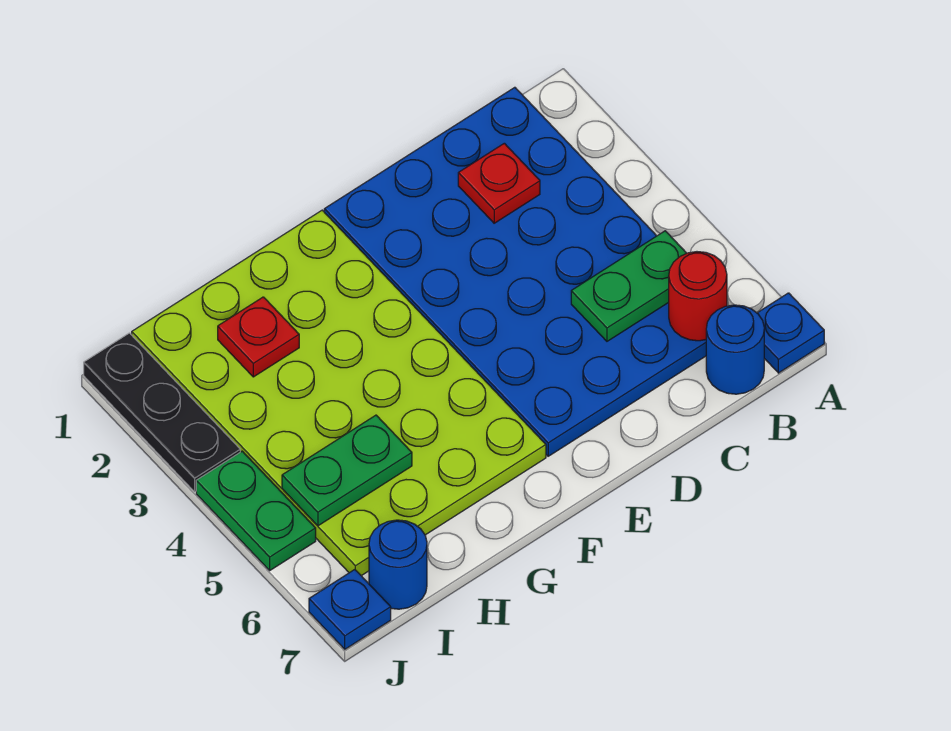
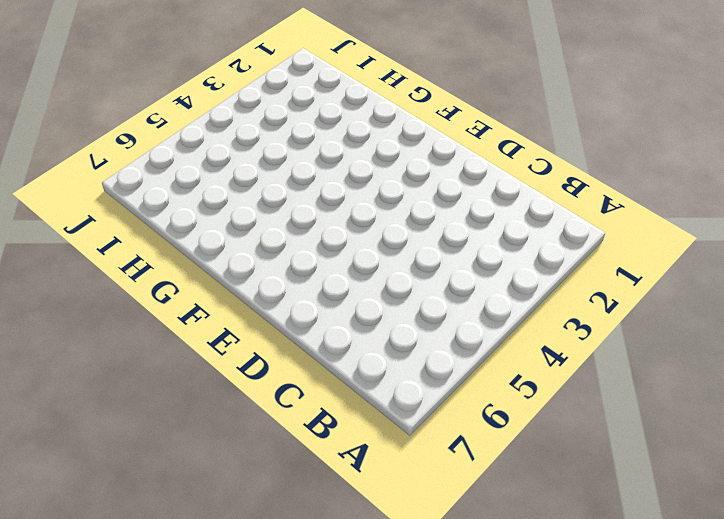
none -> blue plate A7 level 1
none -> blue plate B1:E6 level 1
none -> blue round brick B7 level 1

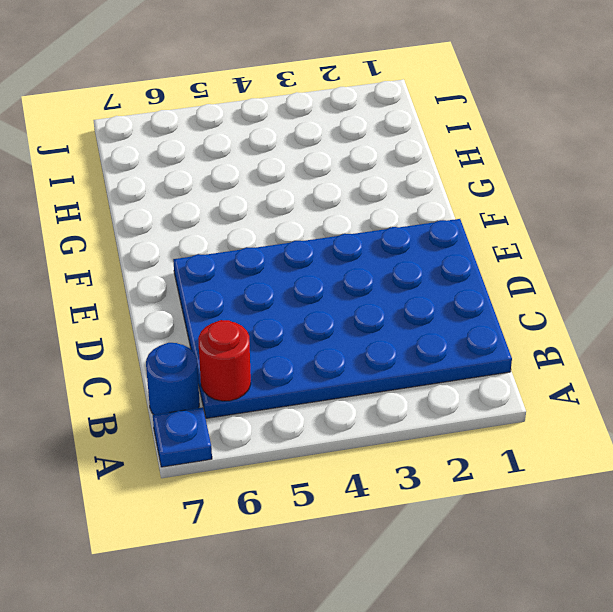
none -> lime plate F1:I6 level 1
none -> blue round brick I7 level 1
none -> black plate J1:J3 level 1

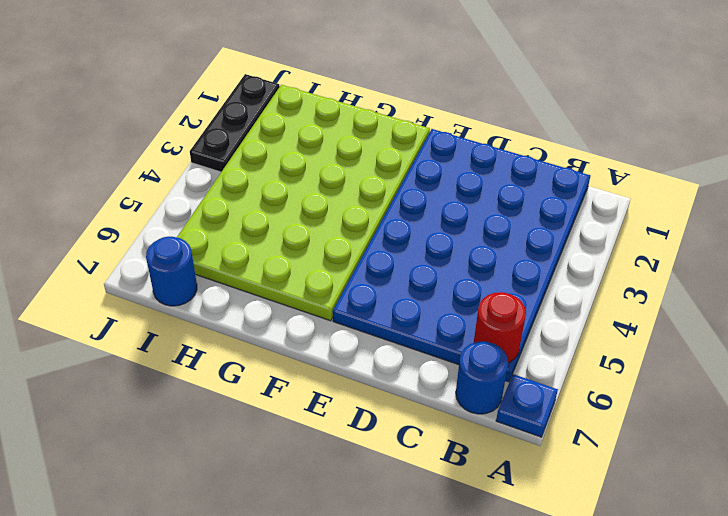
none -> green plate J4:J5 level 1
none -> blue plate J7 level 1
none -> green plate B5:C5 level 2

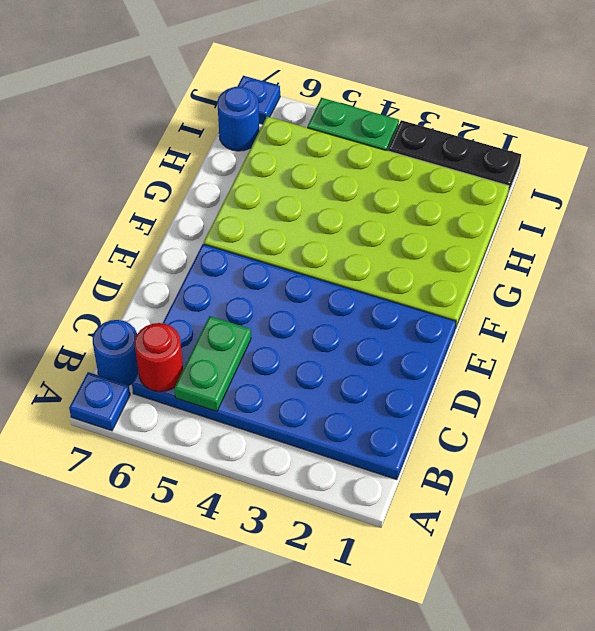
none -> red plate C2 level 2
none -> red plate H2 level 2
none -> green plate H5:I5 level 2

